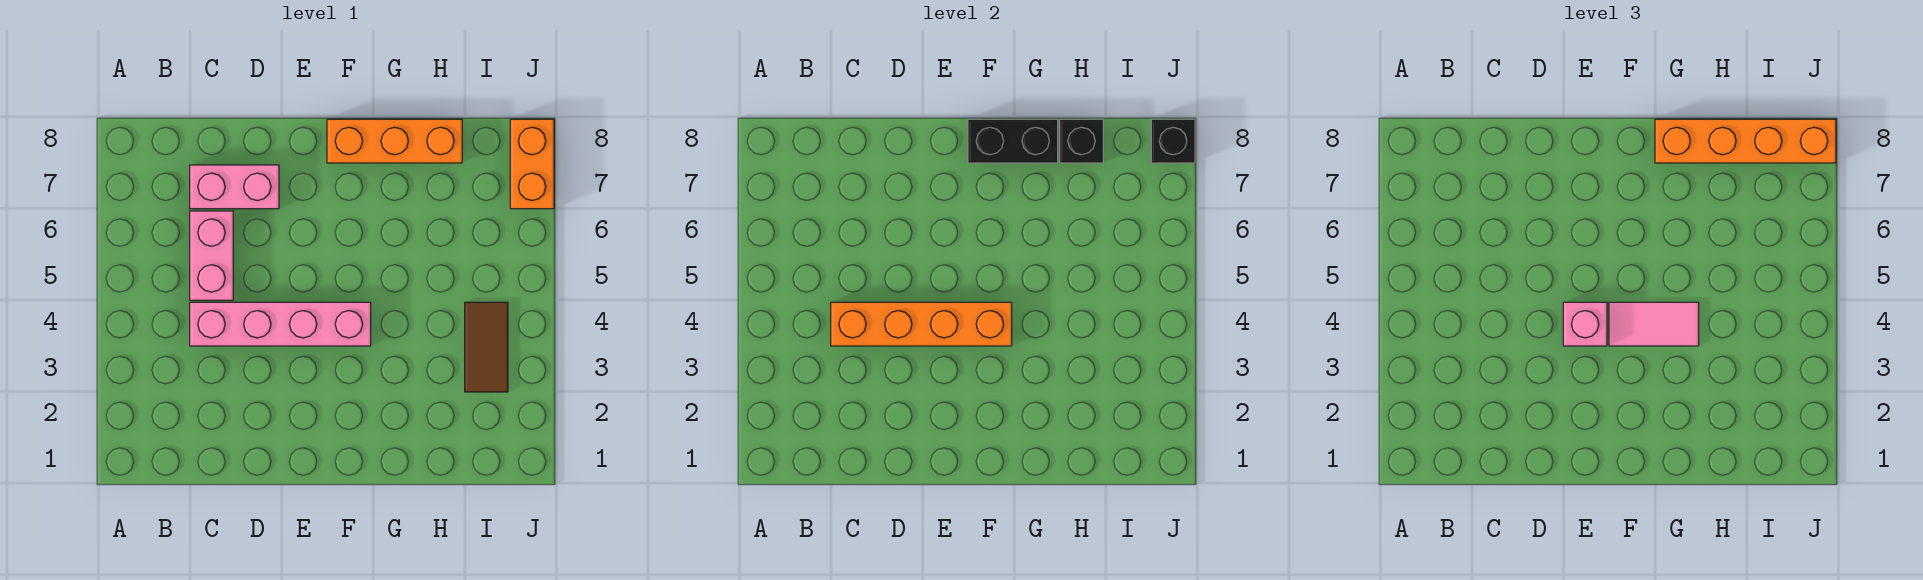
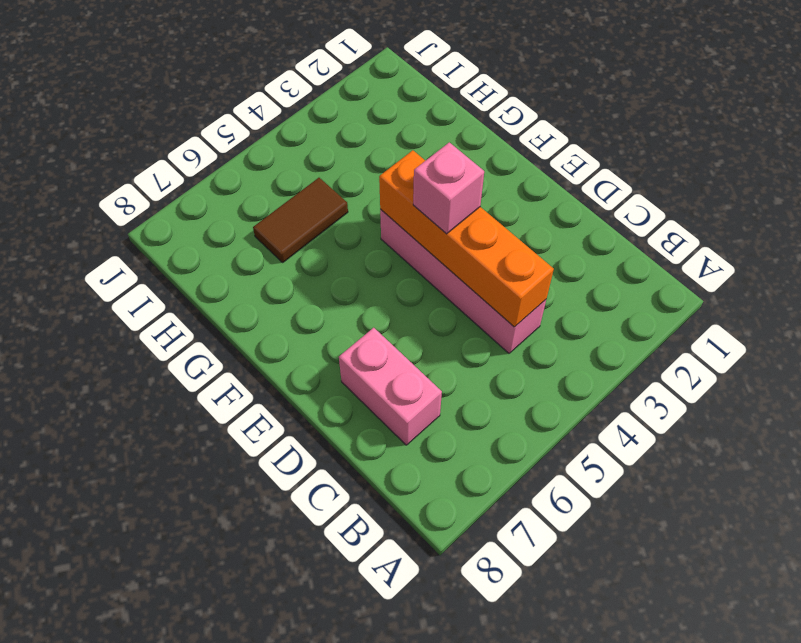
brown tile H5:H6 level 1 -> brown tile I3:I4 level 1
none -> pink brick C5:C6 level 1
none -> orange brick F8:H8 level 1
none -> orange brick J7:J8 level 1

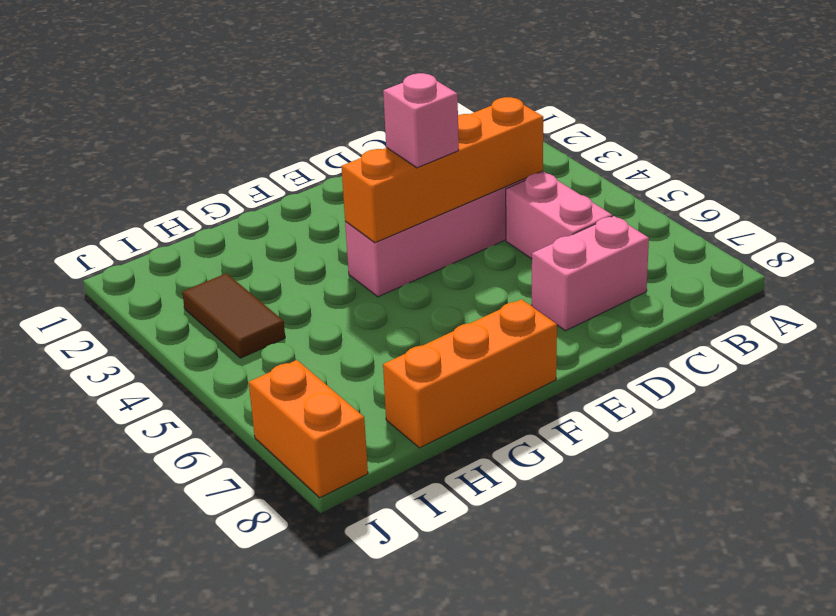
none -> black brick F8:G8 level 2
none -> black brick H8 level 2
none -> black brick J8 level 2

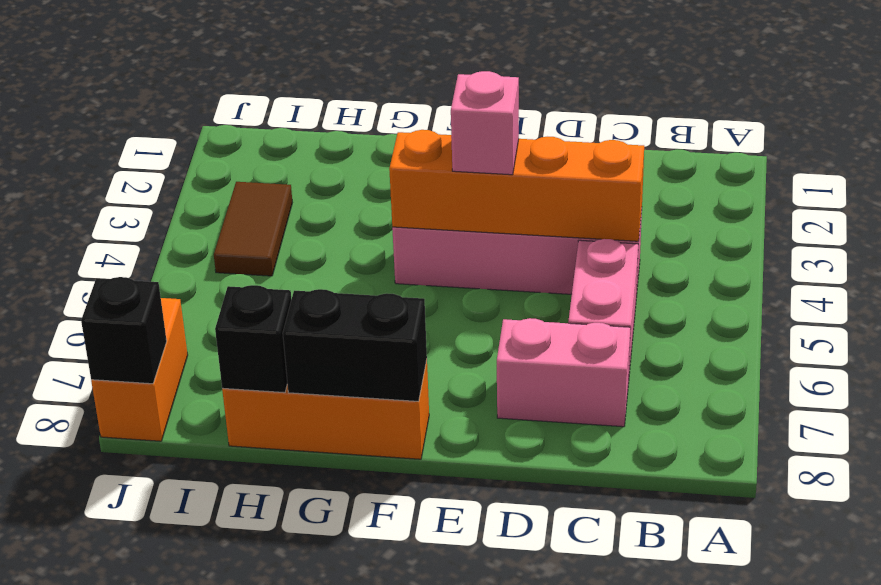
none -> pink tile F4:G4 level 3
none -> orange brick G8:J8 level 3

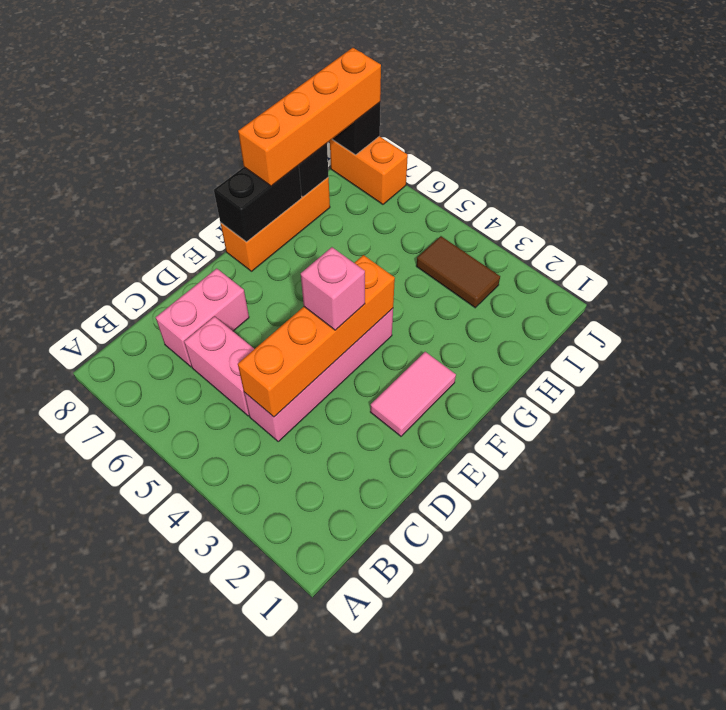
pink tile E2:F2 level 1 -> pink tile F4:G4 level 3

